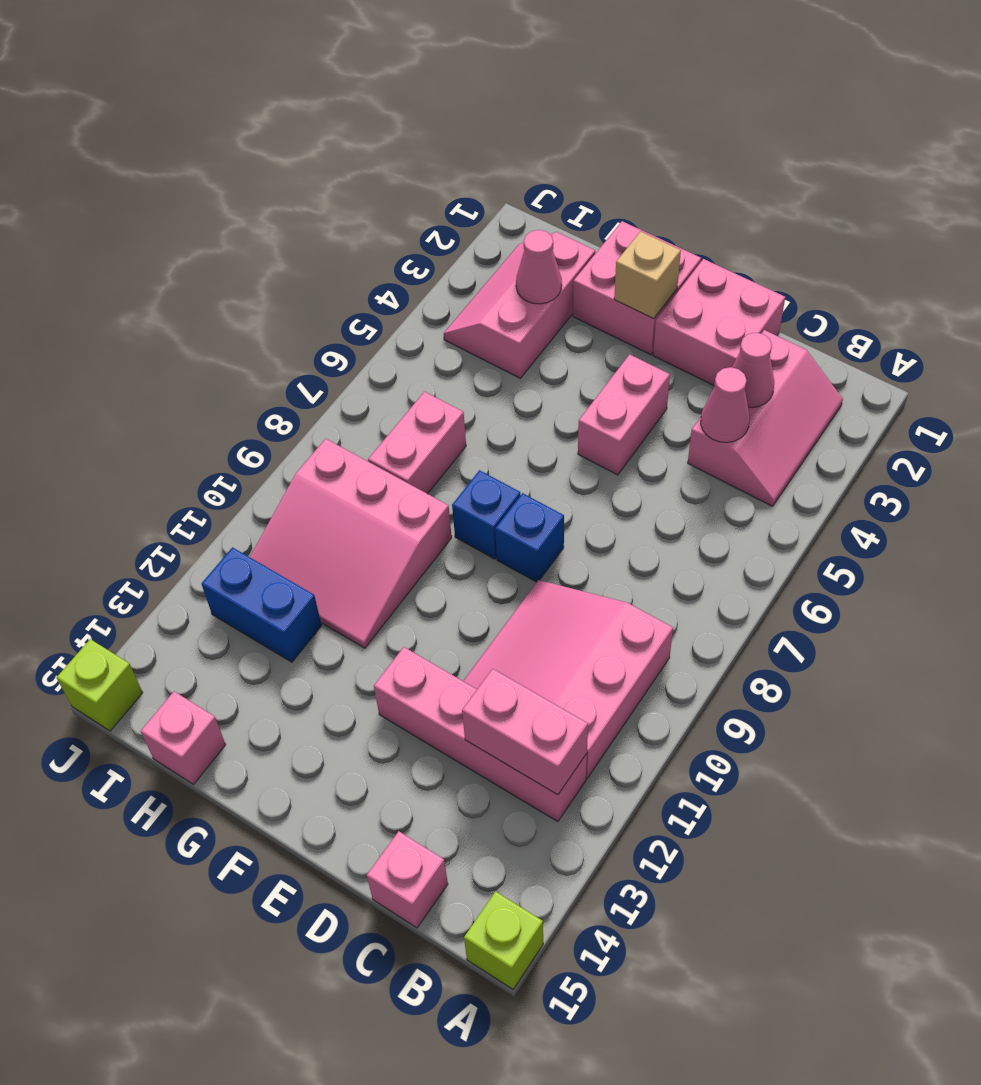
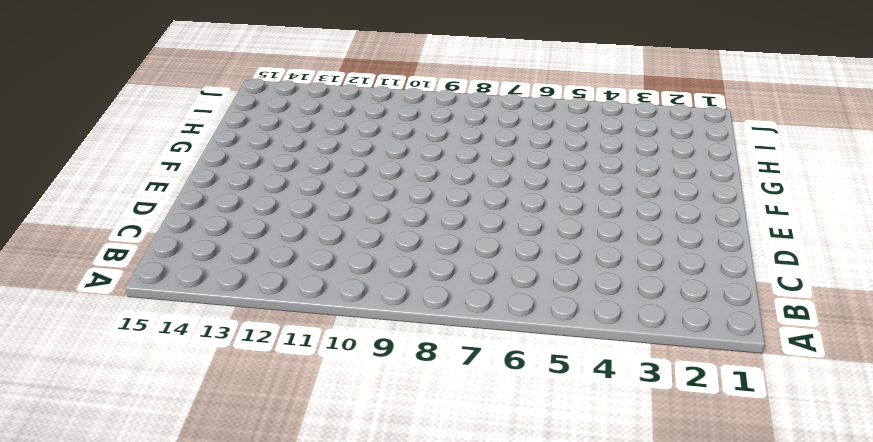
none -> lime brick A15 level 1
none -> pink slope B2:C4 level 1 top C
none -> pink slope B9:D11 level 1 top B

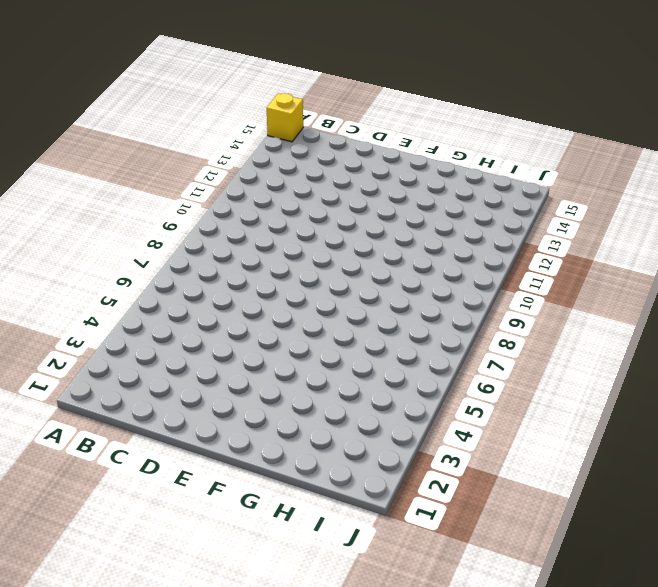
yellow brick A15 level 1 -> lime brick A15 level 1
none -> pink slope B2:C4 level 1 top C
none -> pink slope B9:D11 level 1 top B
none -> pink brick B12:E12 level 1

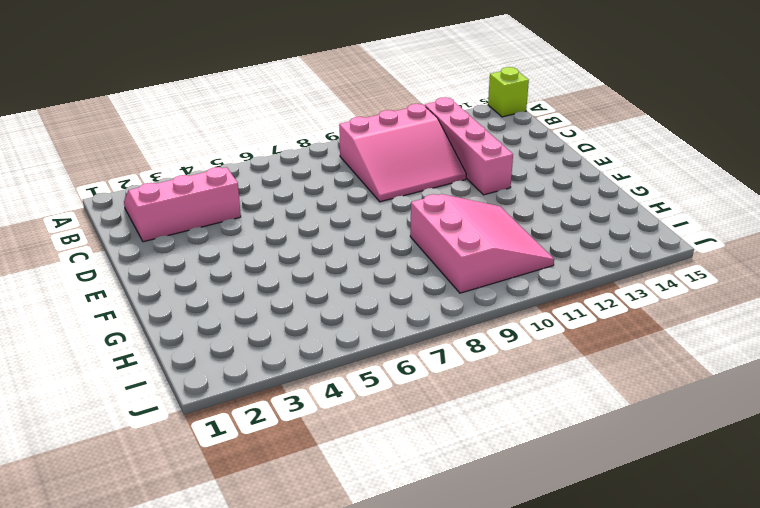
none -> pink brick C15 level 1
none -> pink brick D1:E2 level 1
none -> pink brick E4:E5 level 1

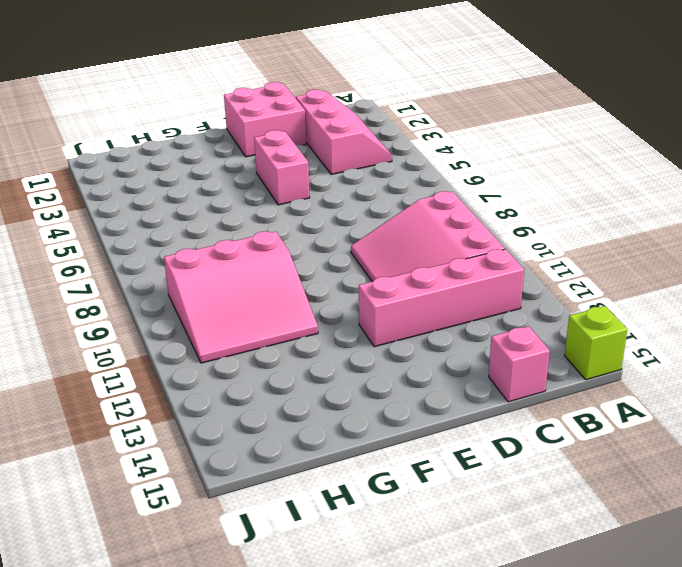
none -> blue brick E8 level 1
none -> pink brick F1:G2 level 1
none -> blue brick F8 level 1

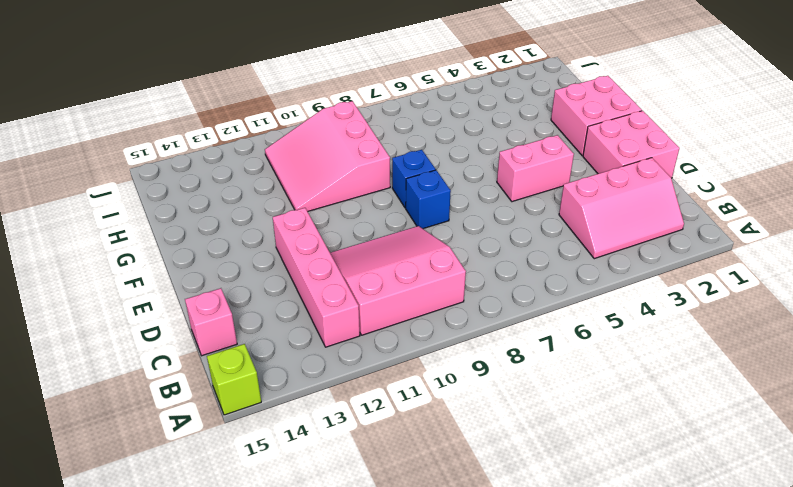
none -> pink slope H2:I4 level 1 top H
none -> pink brick H7:H8 level 1
none -> blue brick H12:I12 level 1

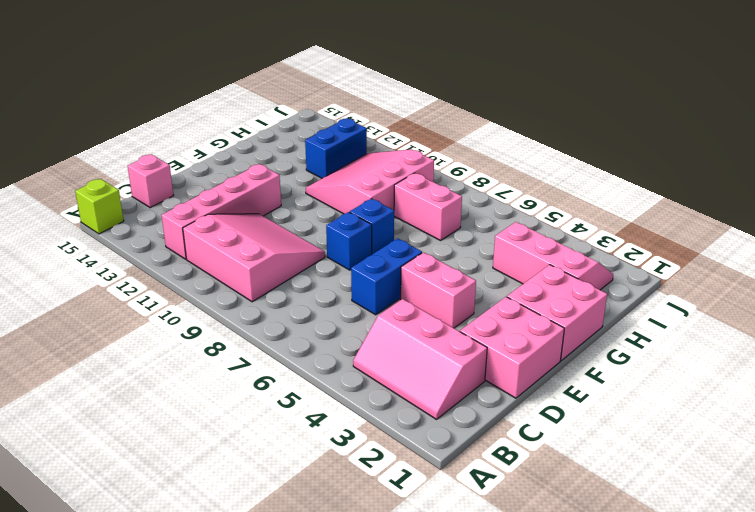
blue brick D6:E6 level 1 -> none
none -> pink brick H15 level 1
none -> lime brick J15 level 1
none -> pink brick B12:C12 level 2

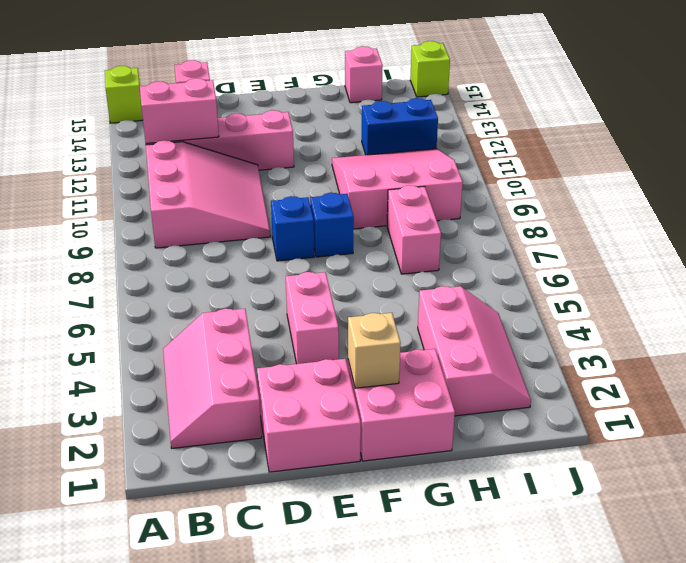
none -> pink cone C3 level 2
none -> pink cone C4 level 2
none -> pink cone H3 level 2

